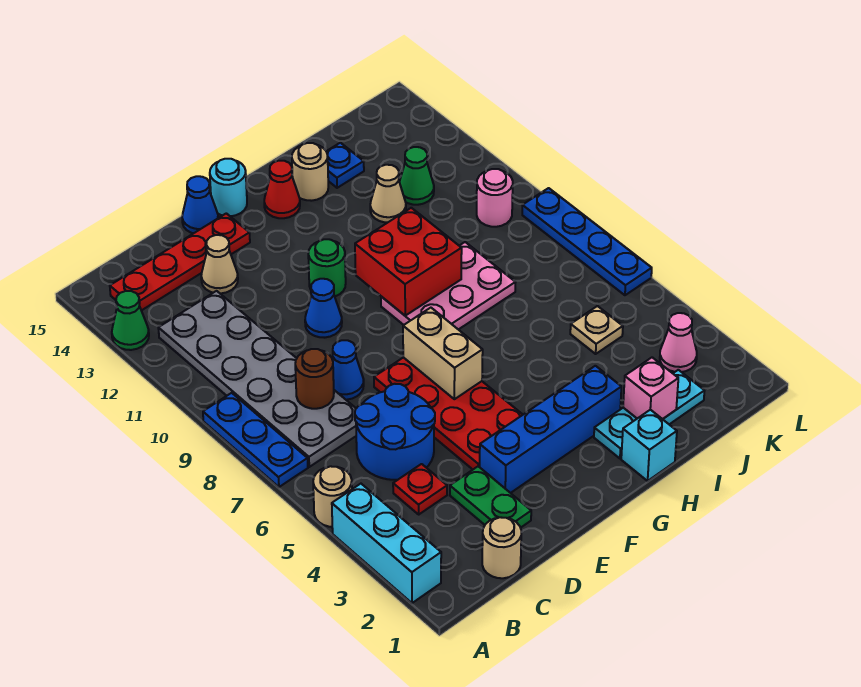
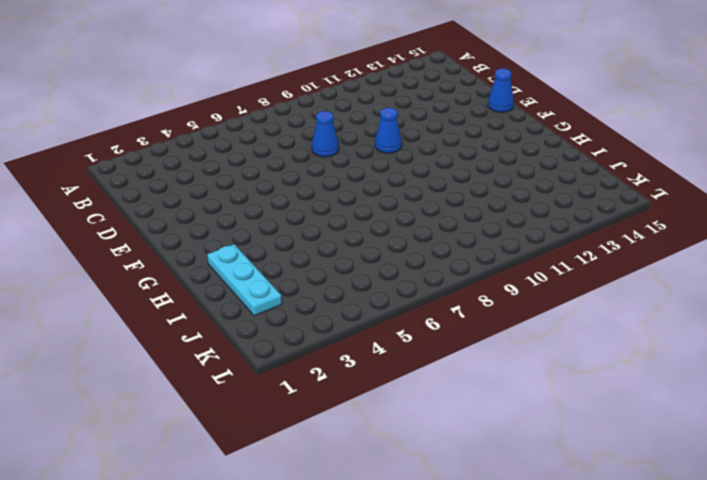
none -> cyan brick A2:A4 level 1
none -> tan round brick A5 level 1
none -> blue plate A7:A9 level 1
none -> green cone A13 level 1

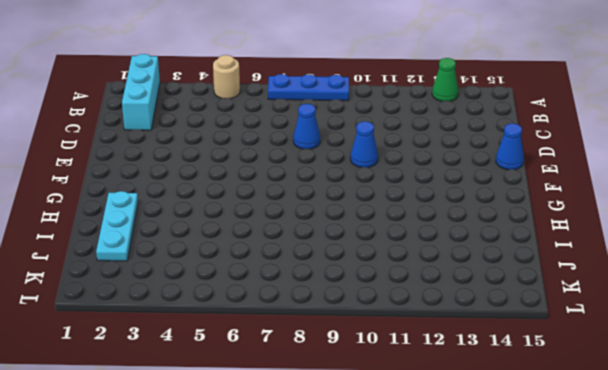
cyan brick A2:C2 level 1 -> cyan brick A2:A4 level 1
none -> grey plate B7:C12 level 1
none -> red plate B14:E14 level 1
none -> tan round brick C1 level 1
none -> red plate C4 level 1

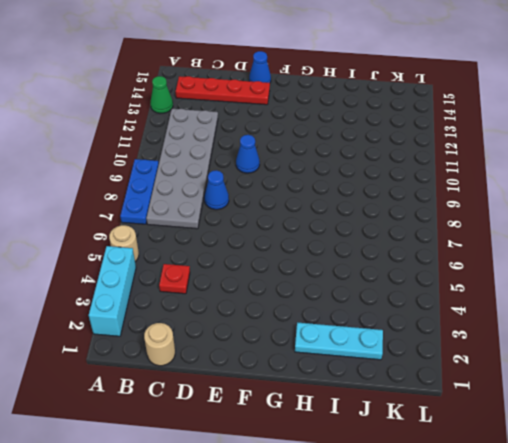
none -> blue round brick C5:D6 level 1
none -> green plate D2:D3 level 1
none -> tan cone D13 level 1
none -> blue brick E3:H3 level 1

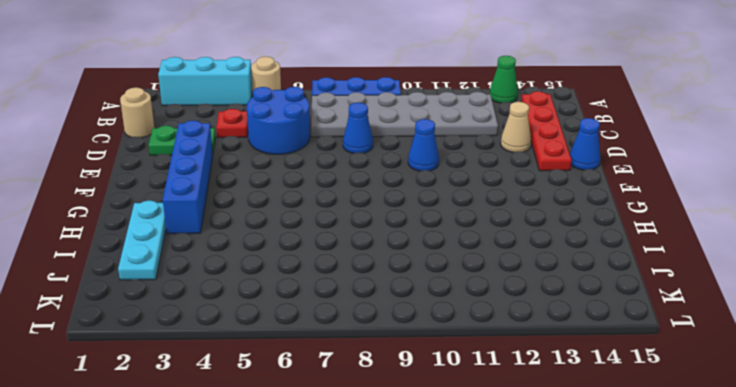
none -> red plate E4:F7 level 1
none -> green round brick F11 level 1
none -> cyan round brick F15 level 1
none -> pink plate G8:I9 level 1

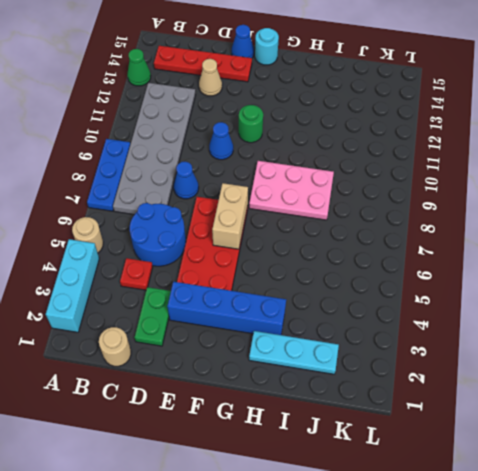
none -> red cone G14 level 1
none -> cyan brick H1 level 1
none -> tan round brick H14 level 1
none -> tan cone I12 level 1

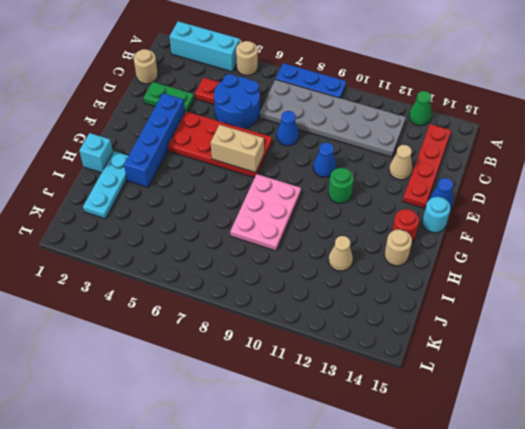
red round brick G14 level 1 -> red cone G14 level 1
none -> blue plate I14 level 1
none -> tan plate J5 level 1
none -> green cone J12 level 1
none -> pink cone K3 level 1

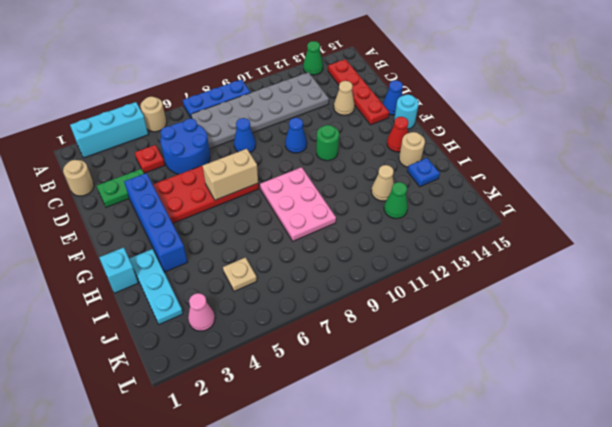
none -> pink round brick K10 level 1
none -> blue plate L6:L9 level 1
none -> brown round brick C8 level 2
none -> red brick G9:H10 level 2

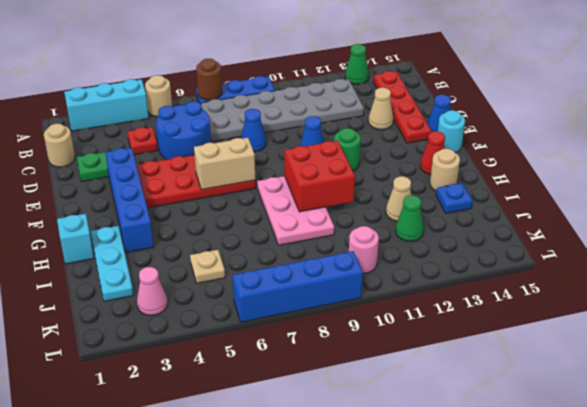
brown round brick A7 level 2 -> brown round brick C8 level 2
blue brick L6:L9 level 1 -> blue plate L6:L9 level 1
none -> pink brick I2 level 2

